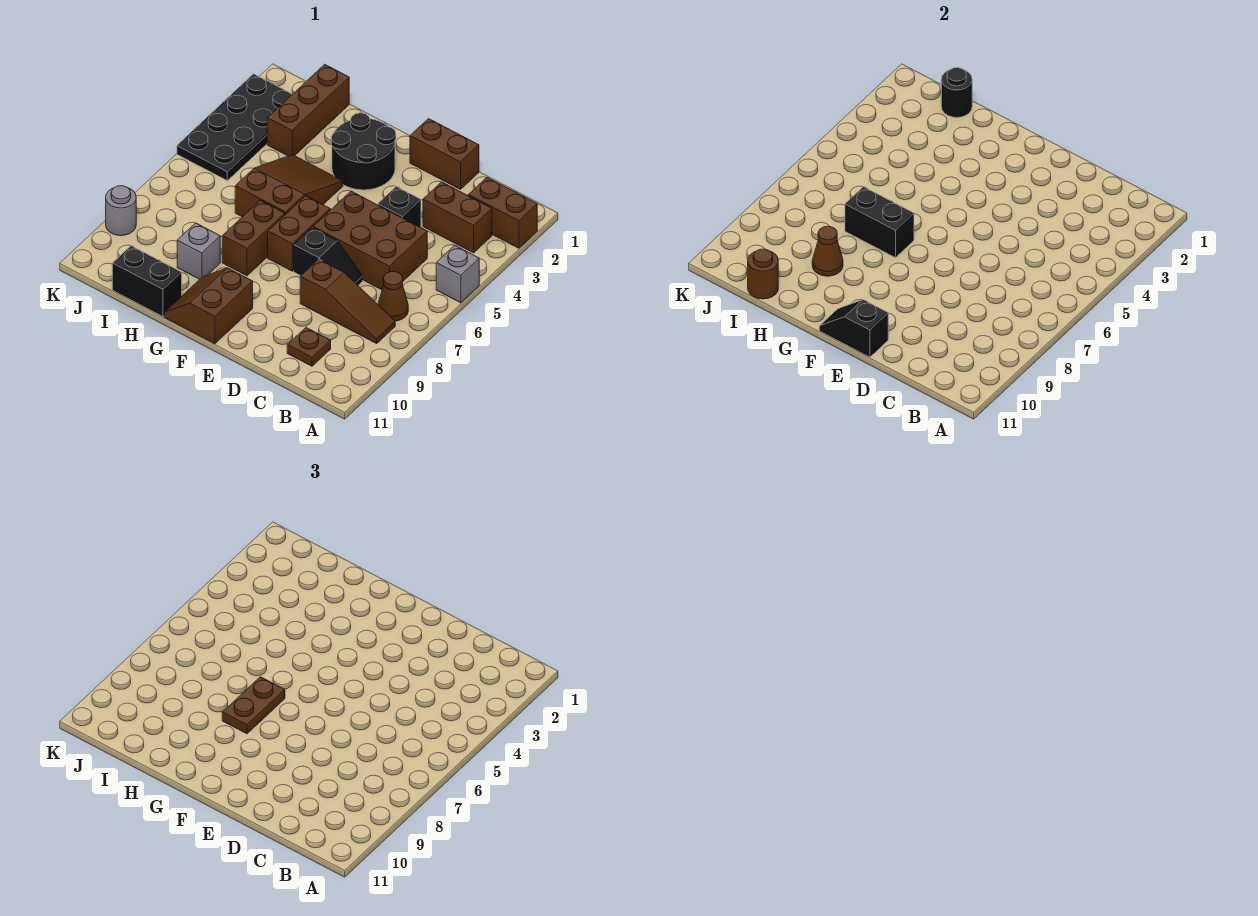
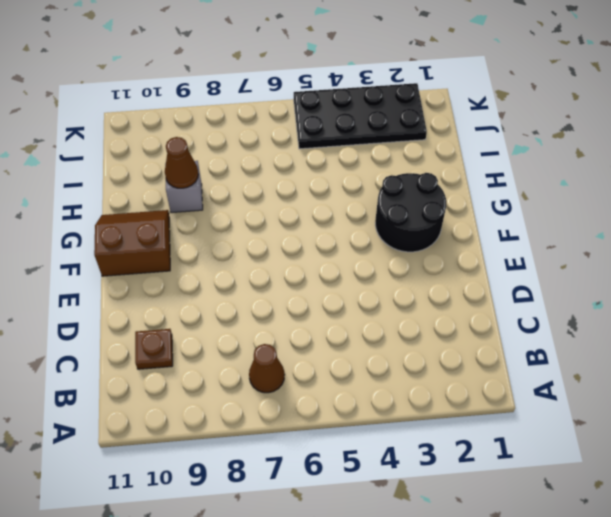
none -> brown brick A2:B2 level 1
none -> grey brick A5 level 1
none -> brown brick B3:C3 level 1

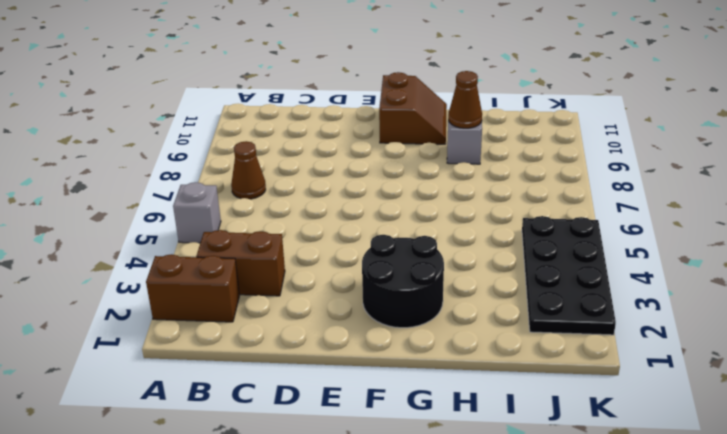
none -> brown slope B8:D8 level 1 top D
none -> brown brick C5:E6 level 1
none -> brown plate C10 level 1

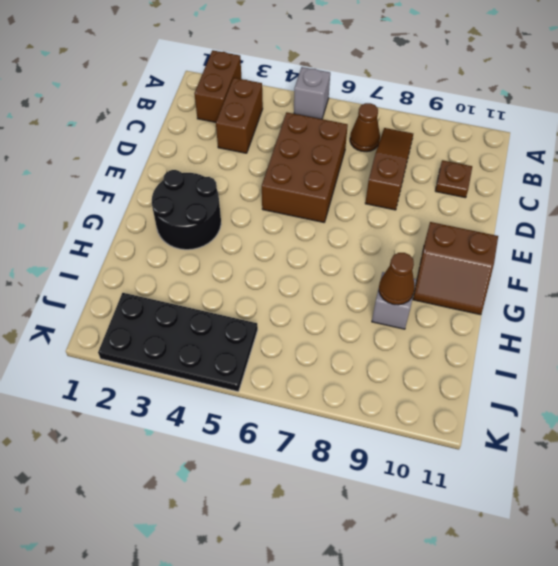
none -> brown brick D1:E1 level 1
none -> black brick D4 level 1
none -> black slope D7:E7 level 1 top E

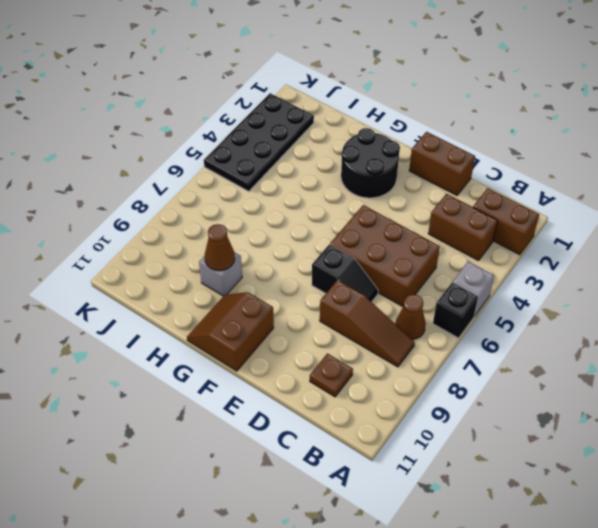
black brick A6 level 1 -> black brick D4 level 1
none -> brown brick F6:F7 level 1
none -> brown slope G4:H6 level 1 top 6
none -> brown brick G7:G8 level 1

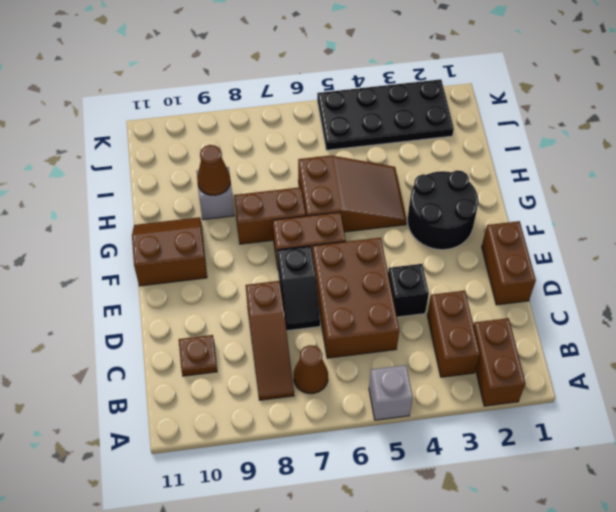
none -> black brick H11:I11 level 1
none -> brown brick I1:I3 level 1
none -> grey round brick K9 level 1

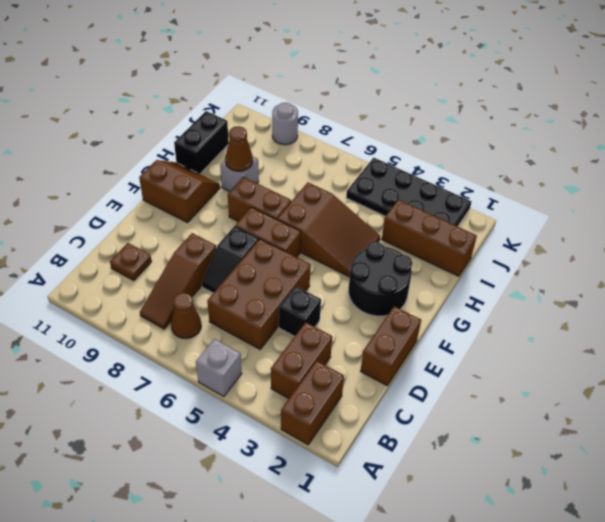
none -> black slope E11:F11 level 2 top E
none -> black brick G7:H7 level 2
none -> black round brick I1 level 2

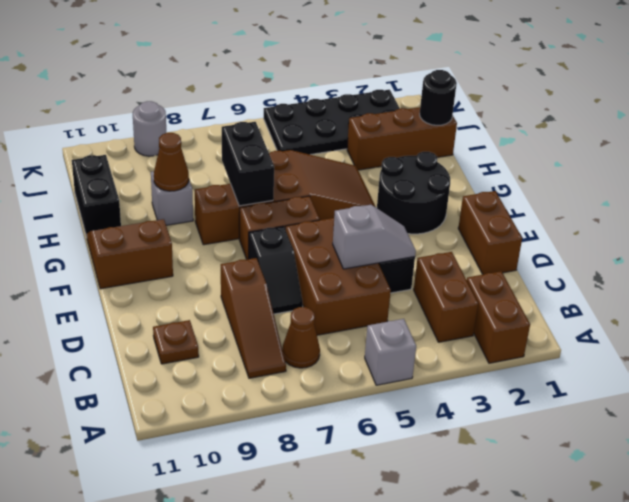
grey slope D4:D5 level 2 top 5 -> none
none -> black slope E11:F11 level 2 top E
none -> brown round brick I11 level 2
none -> brown plate G7:G8 level 3

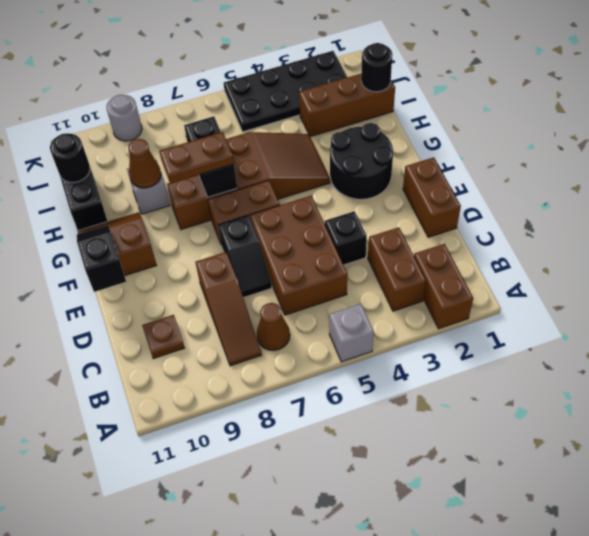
black round brick I11 level 2 -> brown round brick I11 level 2

